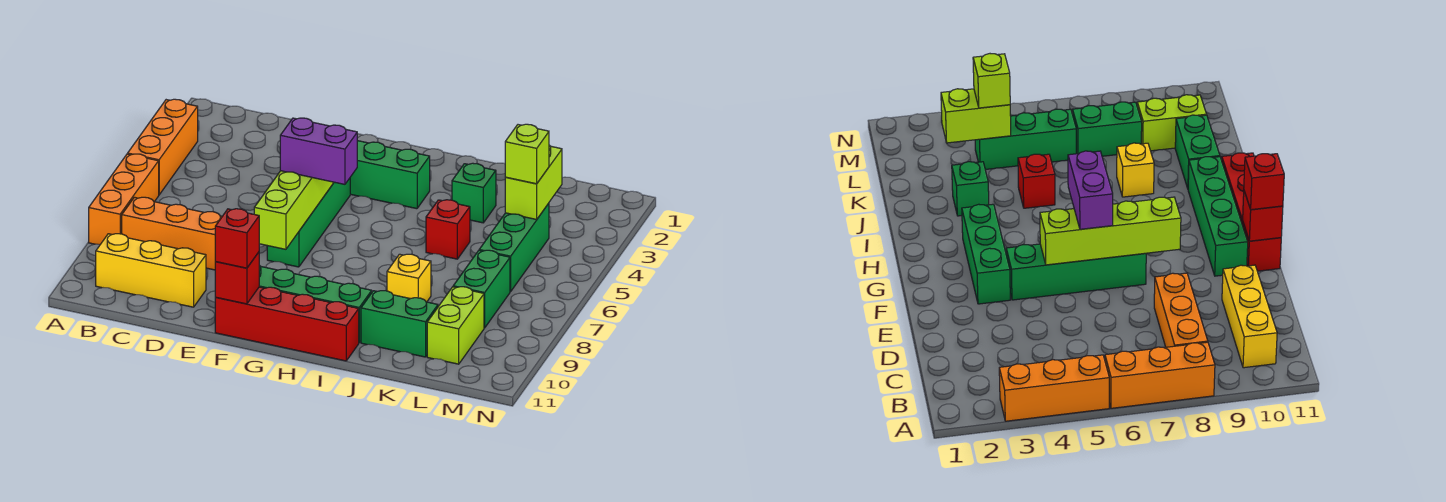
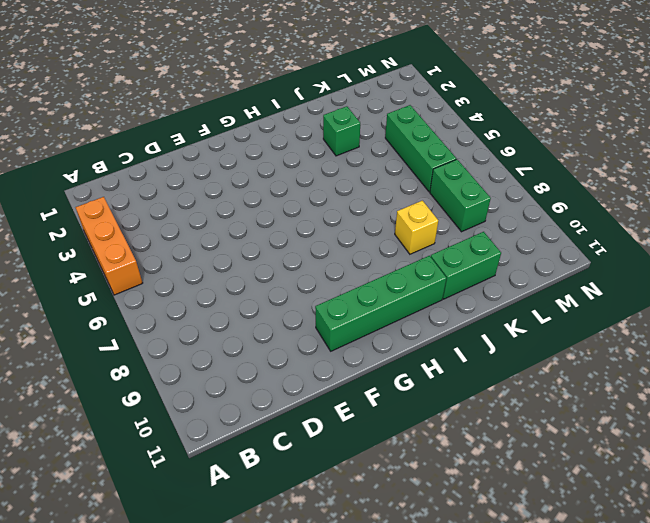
none -> orange brick A6:A8 level 1
none -> orange brick B8:D8 level 1
none -> yellow brick B10:D10 level 1

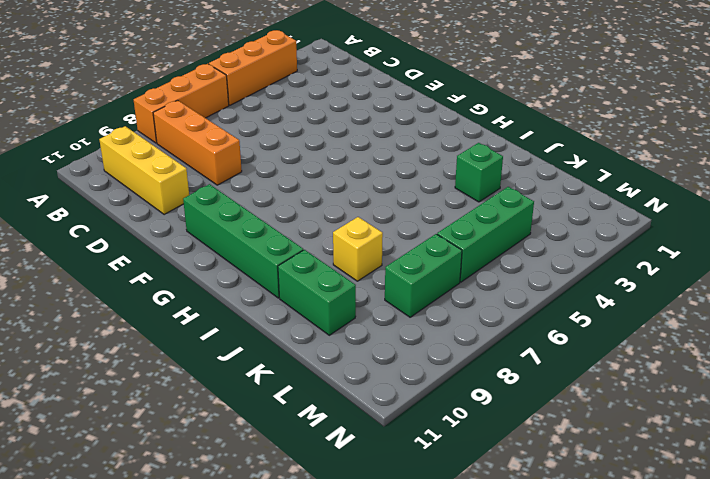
none -> green brick F3:H3 level 1
none -> green brick F4:F7 level 1
none -> red brick F11:I11 level 1

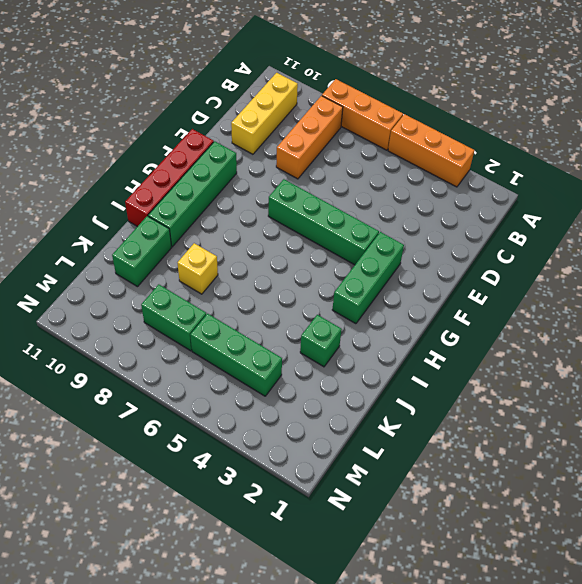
none -> red brick J5 level 1
none -> lime brick L9:L10 level 1
none -> lime brick F5:F8 level 2

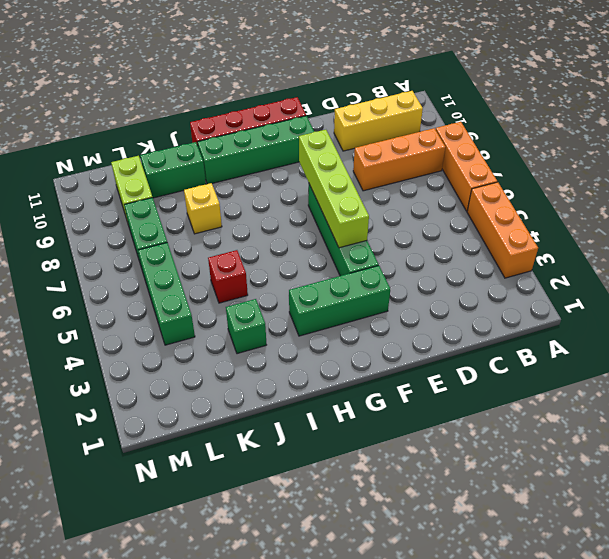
none -> red brick F11 level 2
none -> lime brick L3:L4 level 2
none -> purple brick F6:G6 level 3

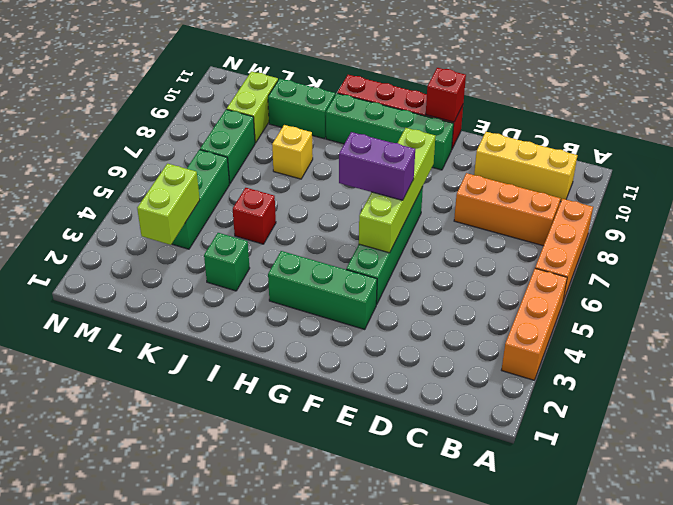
none -> red brick F11 level 3
none -> lime brick L4 level 3

